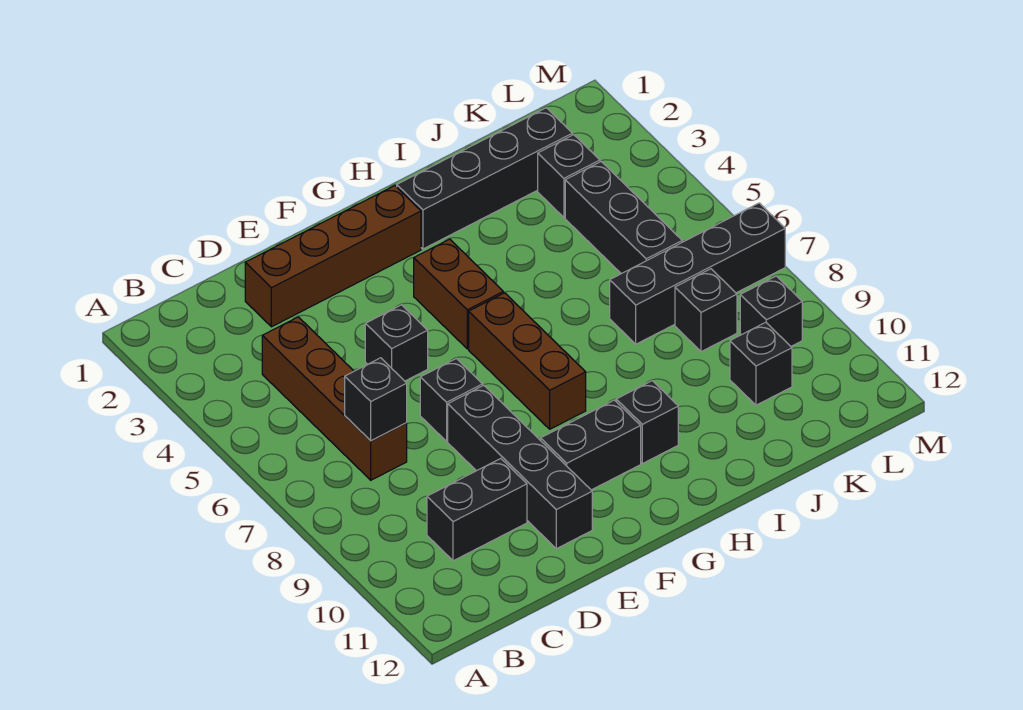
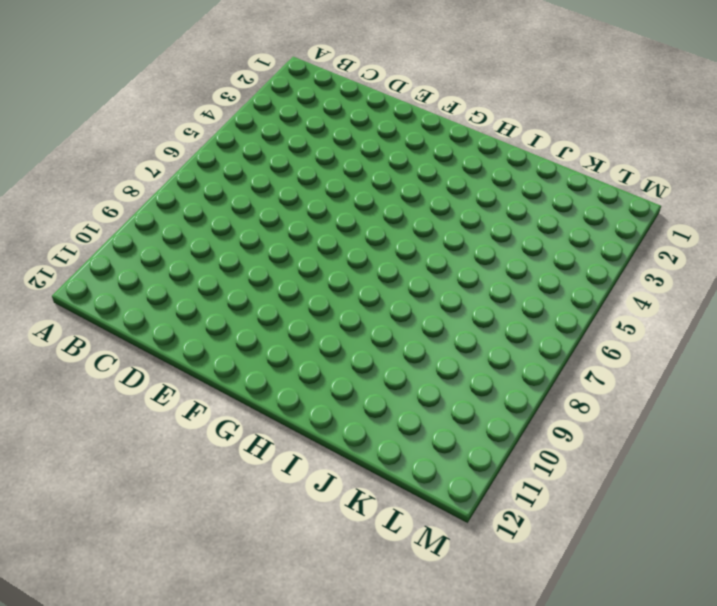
none -> brown brick C4:C7 level 1
none -> black brick C10:D10 level 1
none -> brown brick D2:G2 level 1

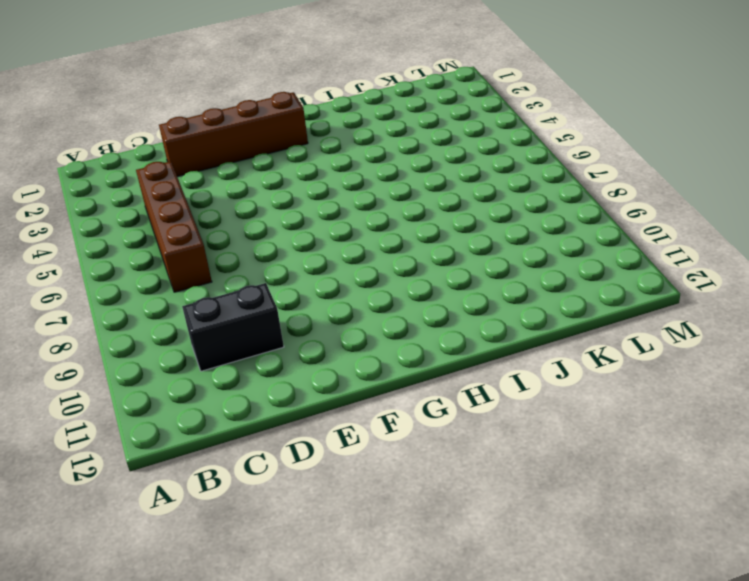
none -> black brick E5 level 1
none -> black brick E7 level 1
none -> black brick E8:E11 level 1

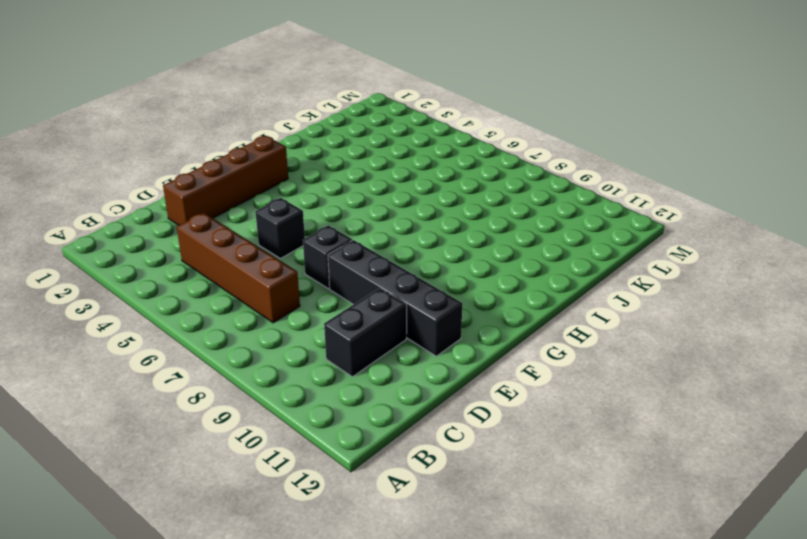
none -> black brick F10:G10 level 1
none -> brown brick G4:G5 level 1
none -> brown brick G6:G8 level 1

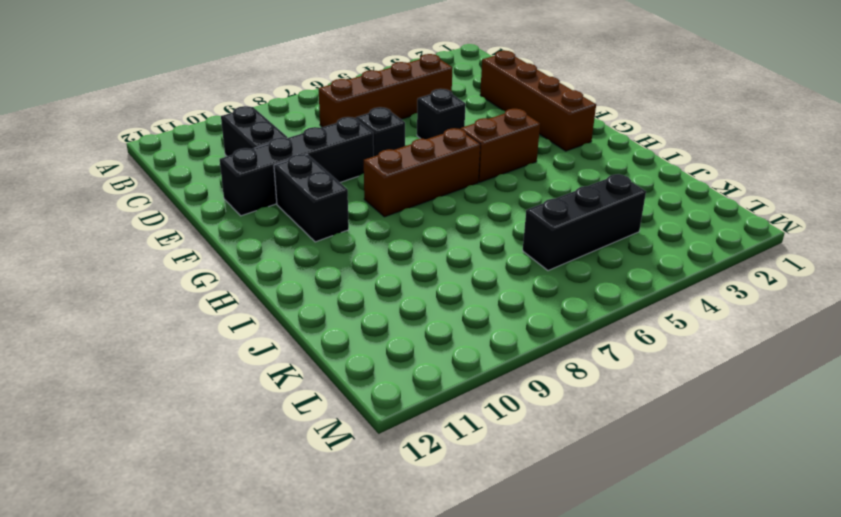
none -> black brick H2:K2 level 1
none -> black brick H10 level 1
none -> black brick J7:M7 level 1

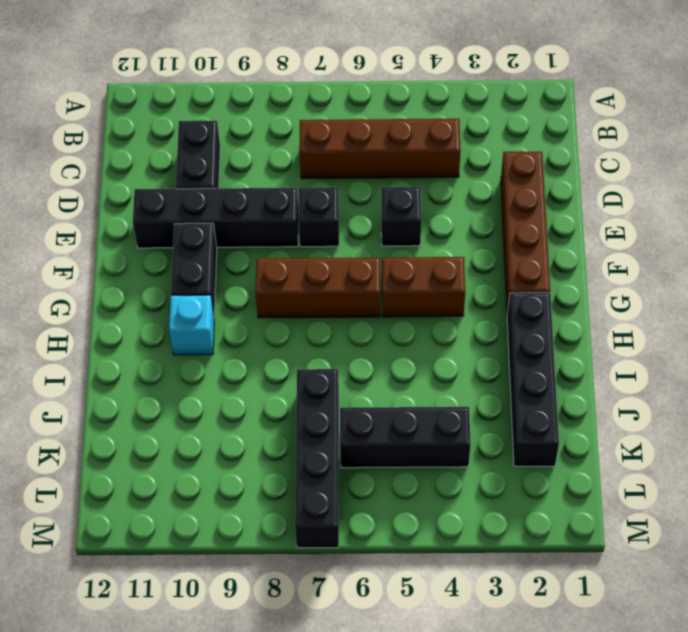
cyan brick H10 level 1 -> black brick H10 level 1
none -> black brick K3 level 1
none -> black brick K8 level 1
none -> black brick K10 level 1

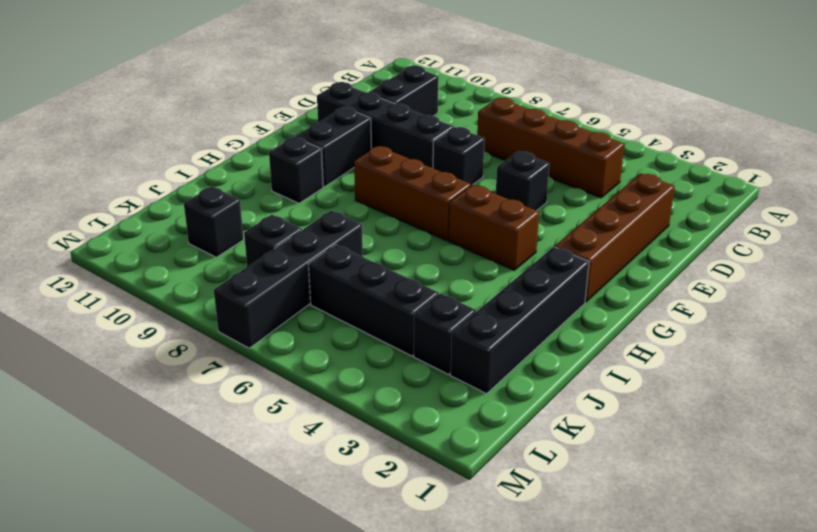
none -> black brick L9 level 1
none -> black brick C7 level 2

